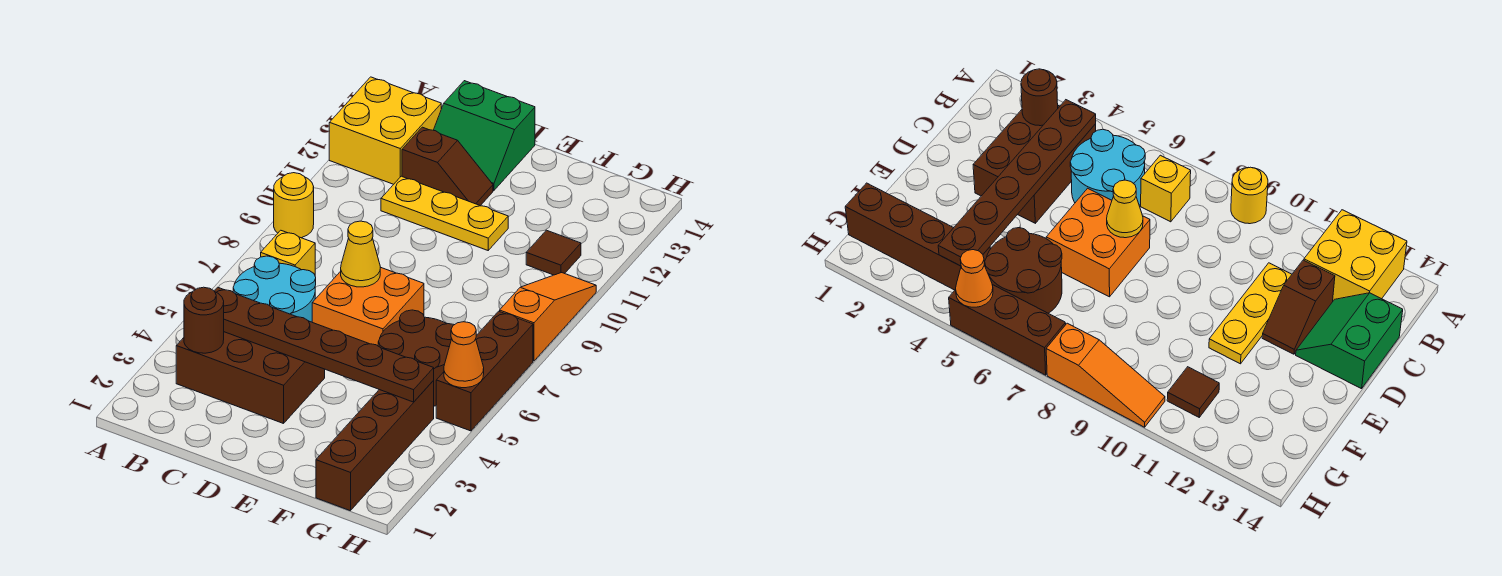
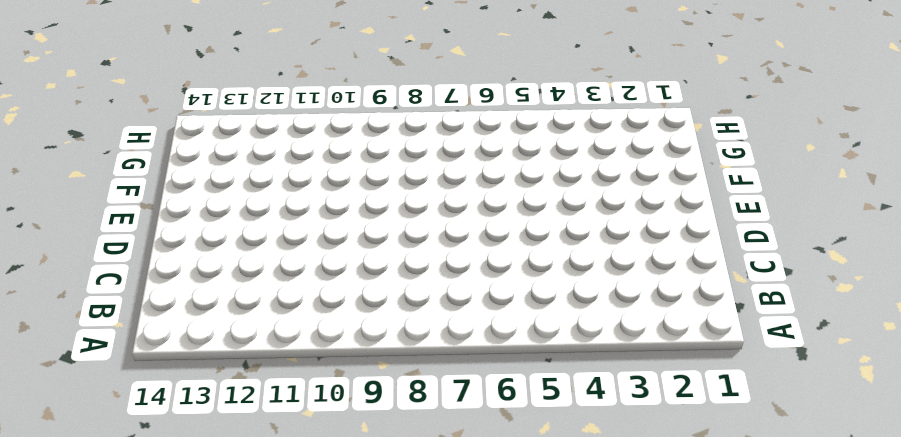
none -> yellow round brick A9 level 1
none -> yellow brick A12:B13 level 1
none -> brown brick B3:D4 level 1

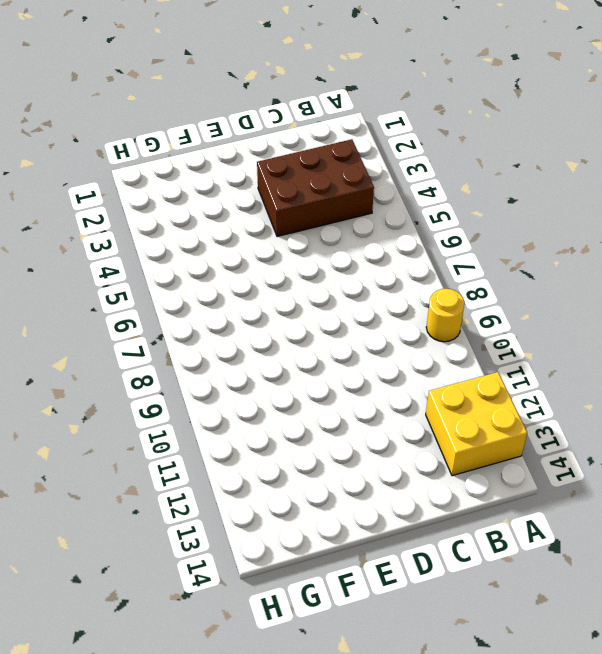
none -> cyan round brick B5:C6 level 1
none -> yellow brick B7 level 1
none -> yellow plate C11:E11 level 1

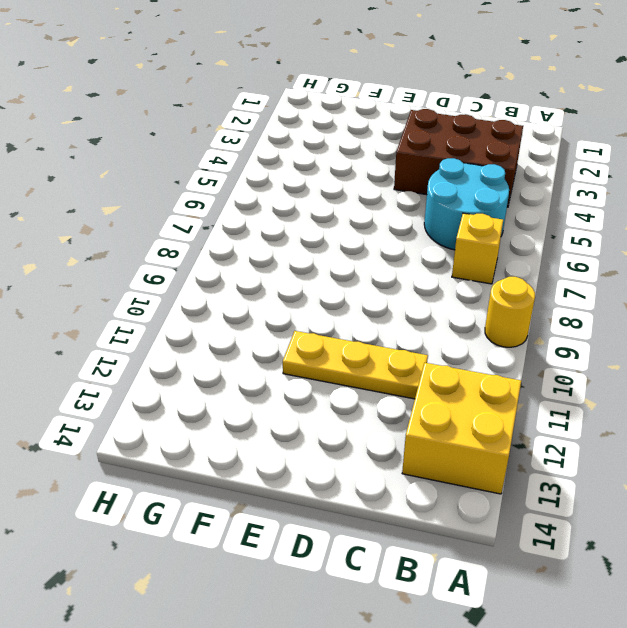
none -> brown slope C12:D12 level 1 top C
none -> green slope C13:D14 level 1 top 14
none -> orange brick D6:E7 level 1

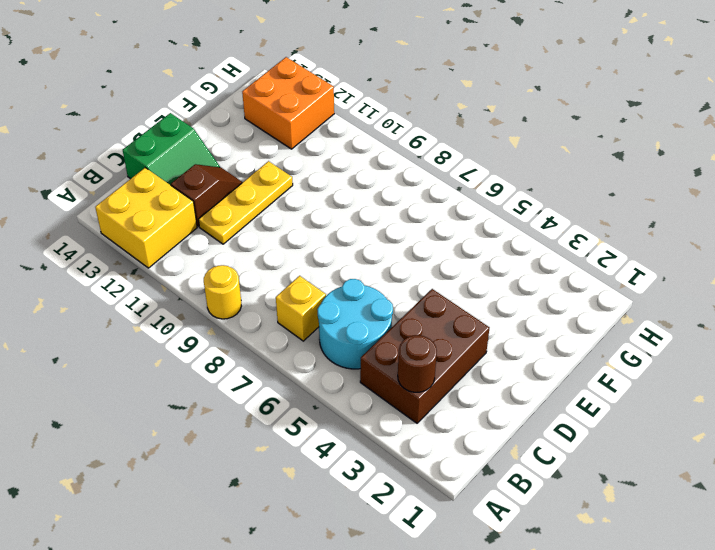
orange brick G12:H13 level 1 -> orange brick D6:E7 level 1
none -> brown round brick F5:G6 level 1
none -> brown brick G1:G4 level 1
none -> brown tile G11 level 1

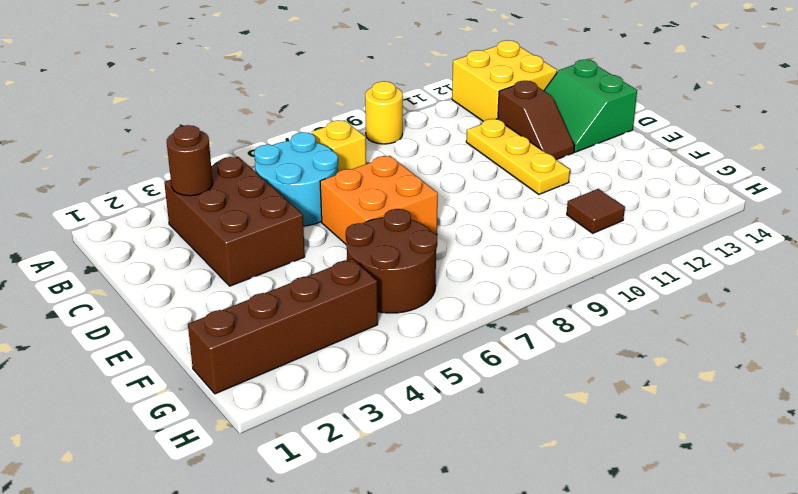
none -> brown brick H5:H7 level 1
none -> orange slope H8:H10 level 1 top 8
none -> brown plate B4:G4 level 2

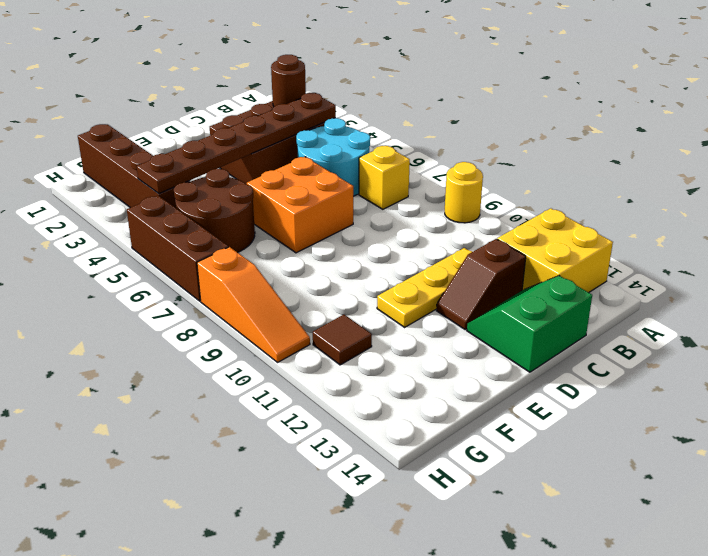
none -> yellow cone D7 level 2
none -> orange cone H5 level 2

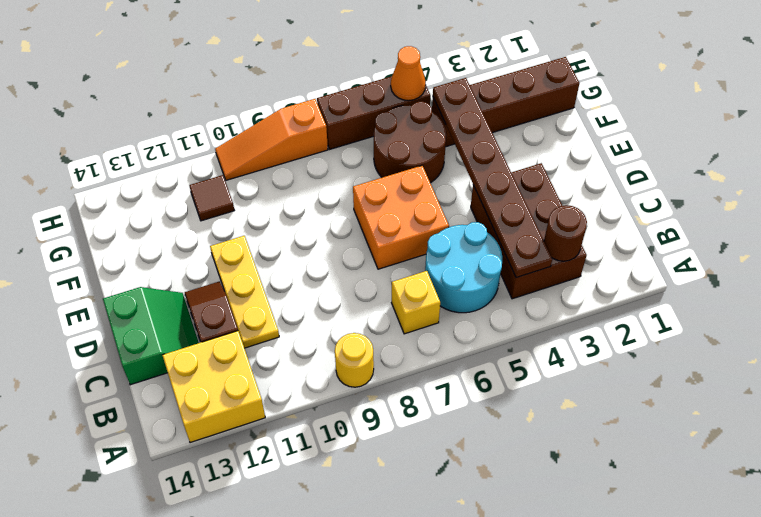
none -> yellow cone D7 level 2

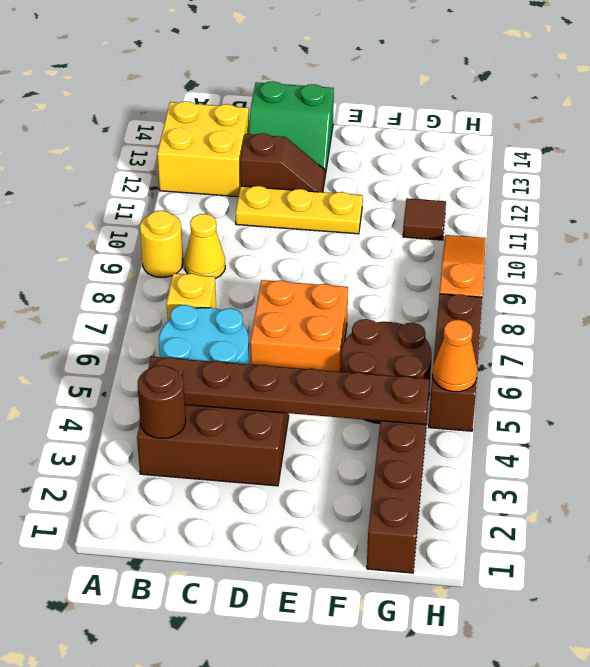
yellow cone B9 level 1 -> yellow cone D7 level 2

